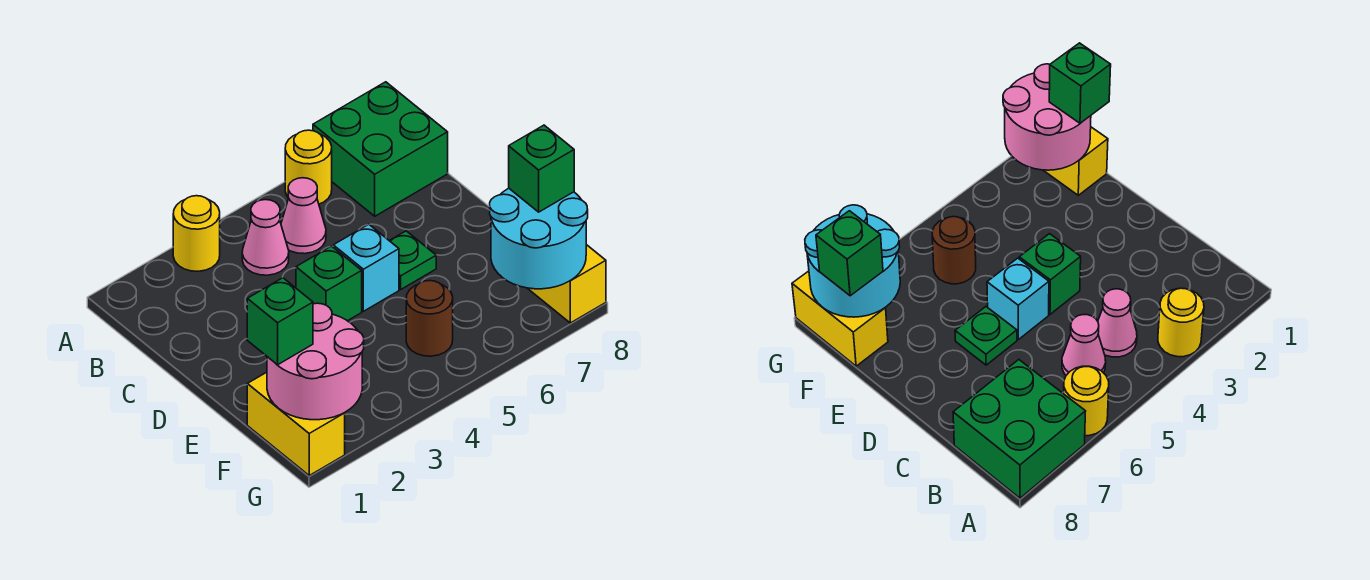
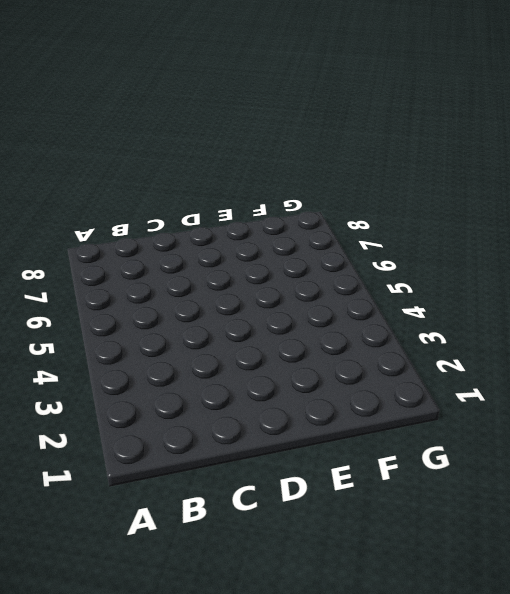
none -> yellow round brick A3 level 1
none -> yellow round brick A6 level 1
none -> green brick A7:B8 level 1

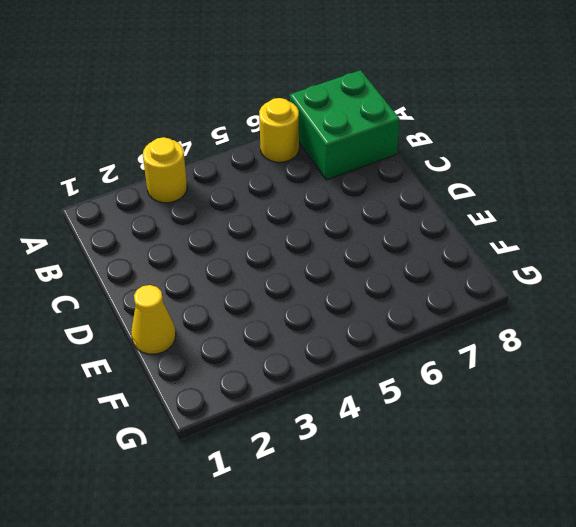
yellow cone E1 level 1 -> none
none -> pink cone B4 level 1
none -> pink cone B5 level 1
none -> green brick D4 level 1

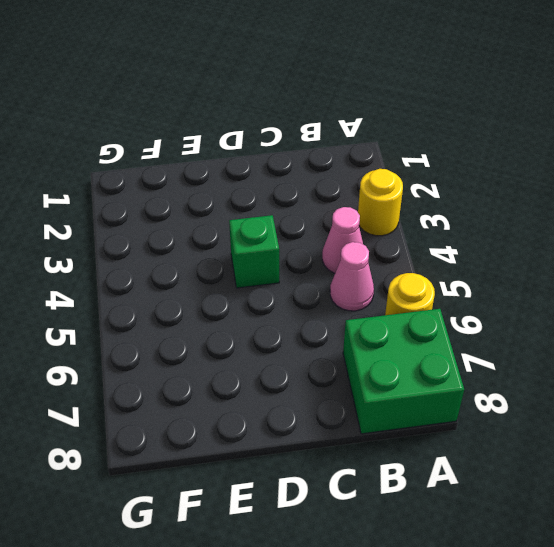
none -> cyan brick D5 level 1
none -> green plate D6 level 1
none -> yellow brick F1:G1 level 1

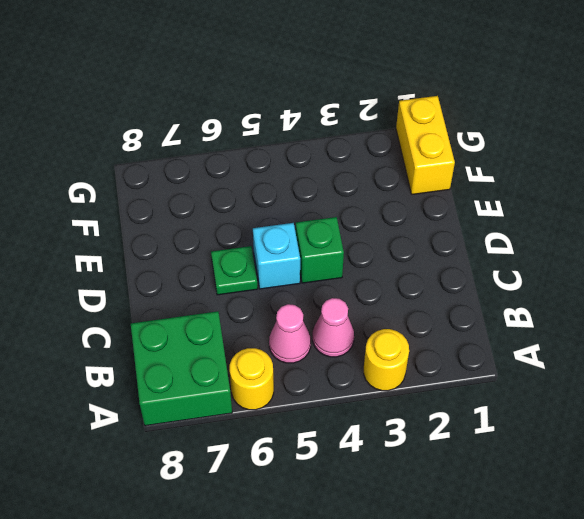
none -> brown round brick F5 level 1
none -> yellow brick F8:G8 level 1
none -> pink round brick F1:G2 level 2

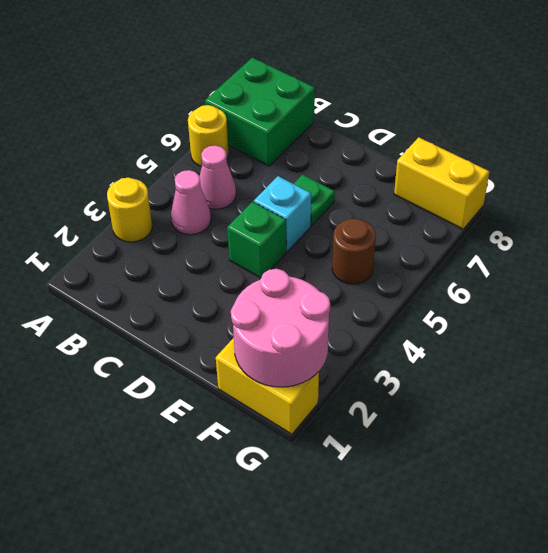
none -> cyan round brick F7:G8 level 2
none -> green brick F1 level 3
none -> green brick F8 level 3

